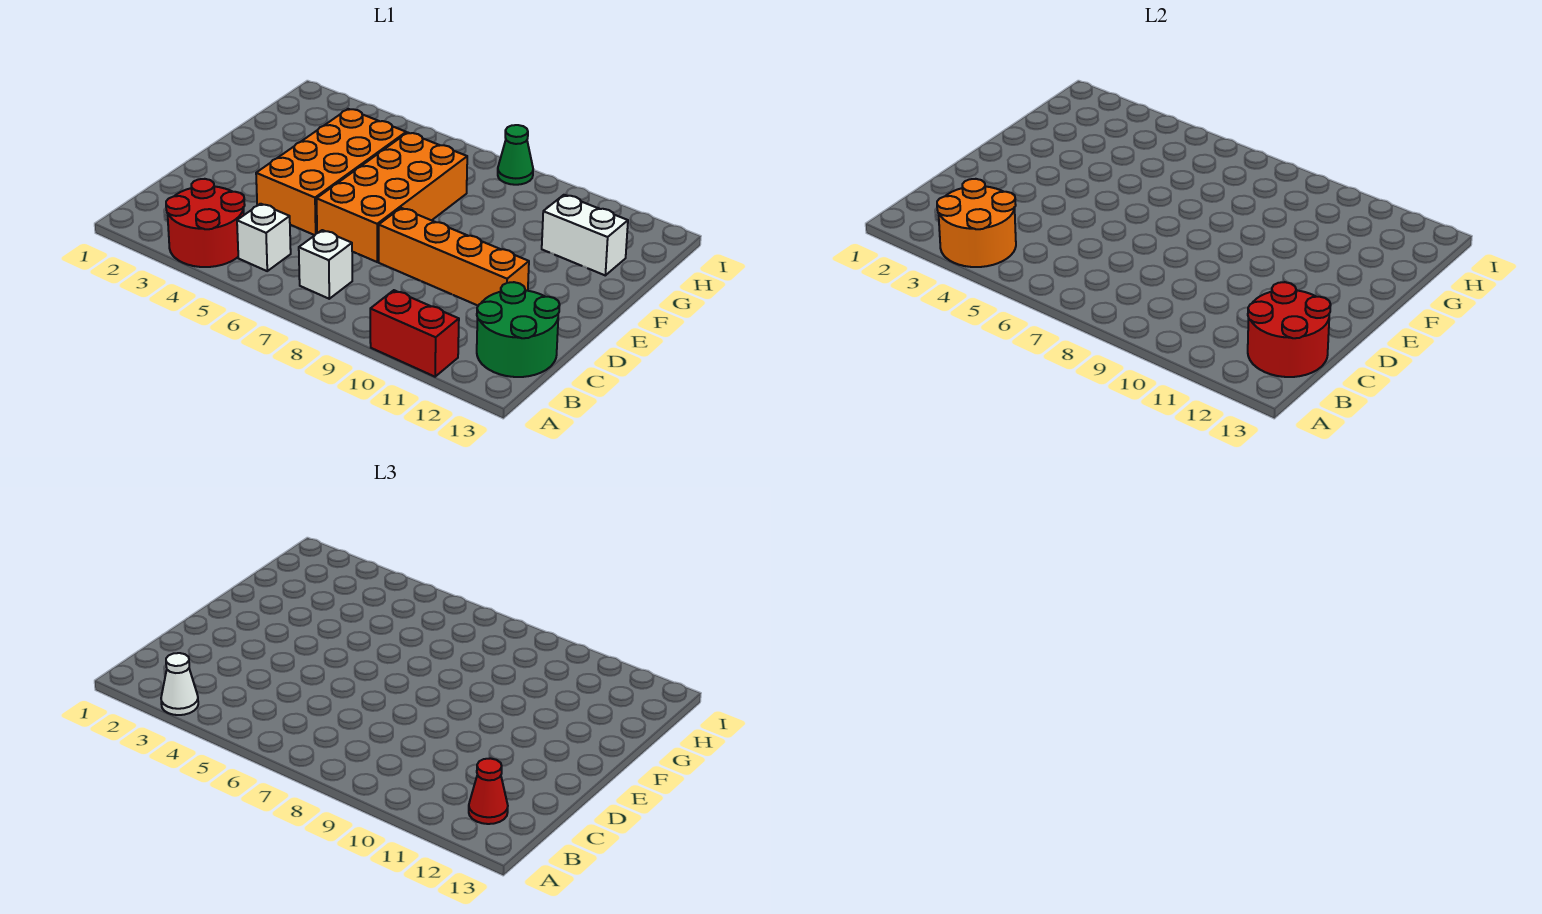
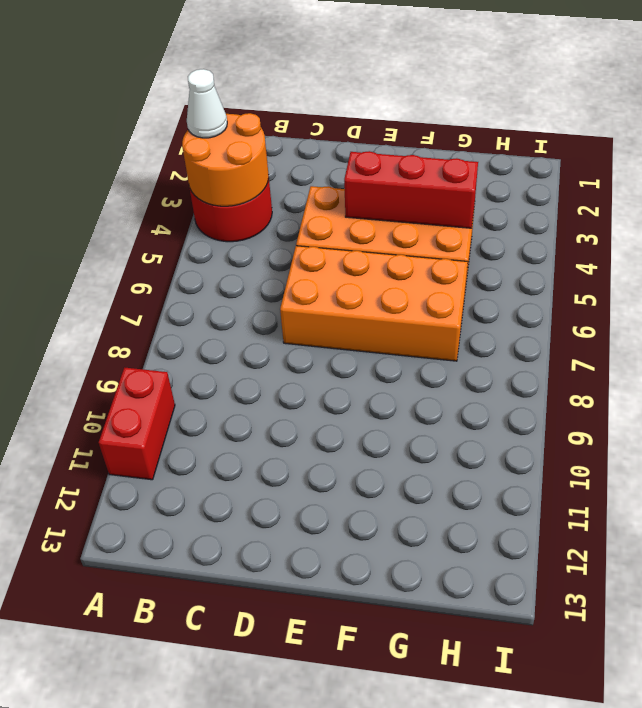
red brick E4:G4 level 2 -> none
none -> white brick B5 level 1
none -> white brick B7 level 1
none -> green round brick B12:C13 level 1

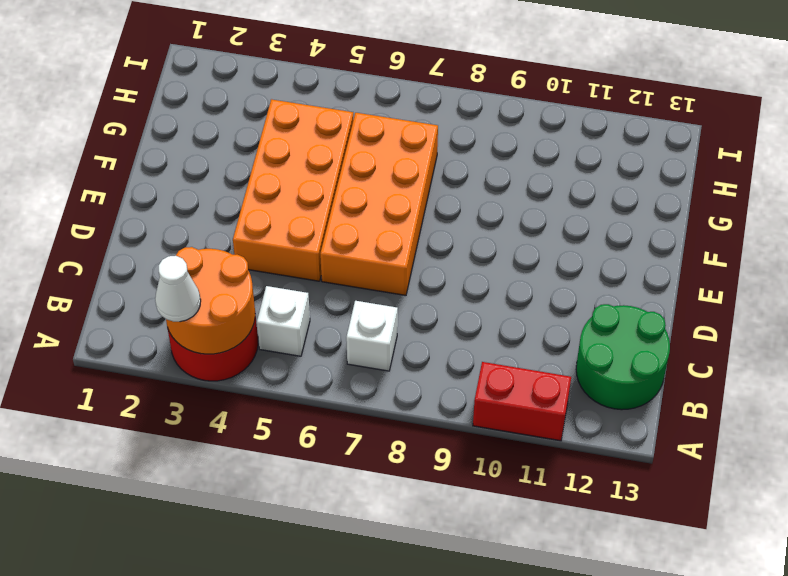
none -> orange brick D8:D11 level 1
none -> white brick G11:G12 level 1
none -> green cone I8 level 1

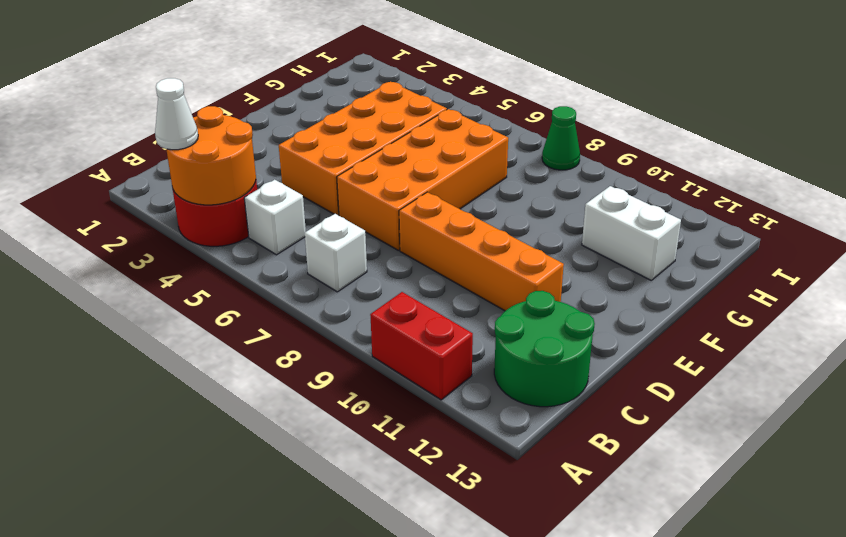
none -> red round brick B12:C13 level 2
none -> red cone B12 level 3

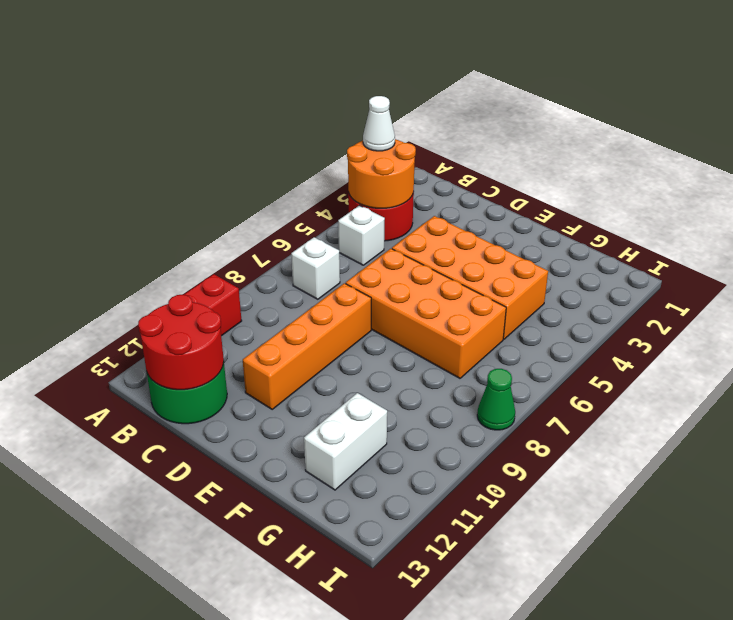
none -> red cone B12 level 3

